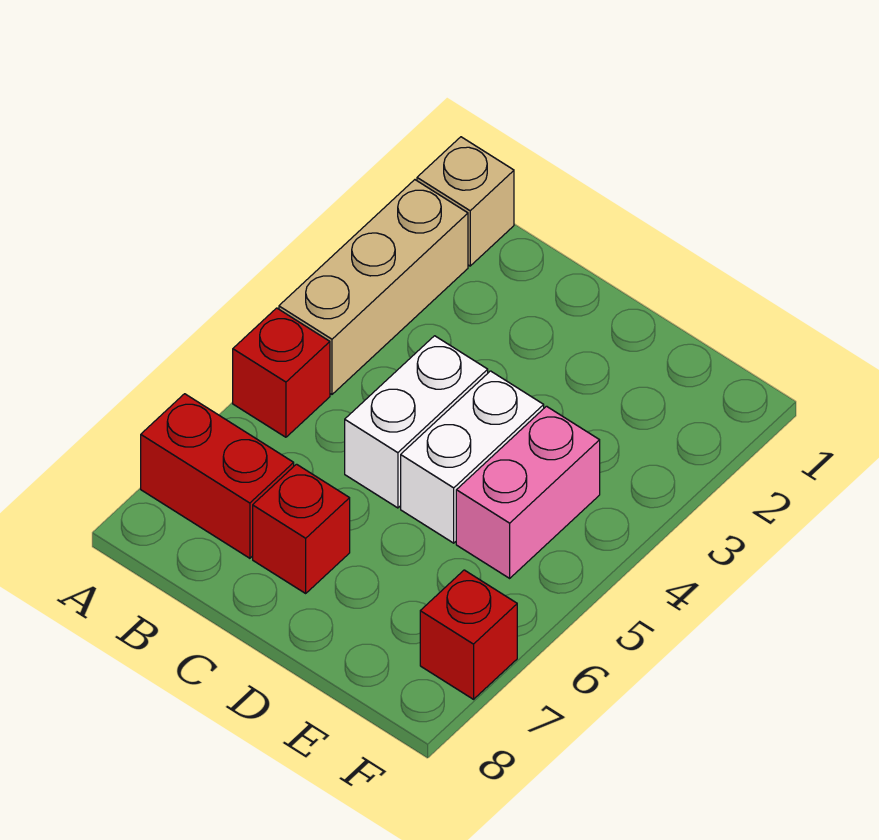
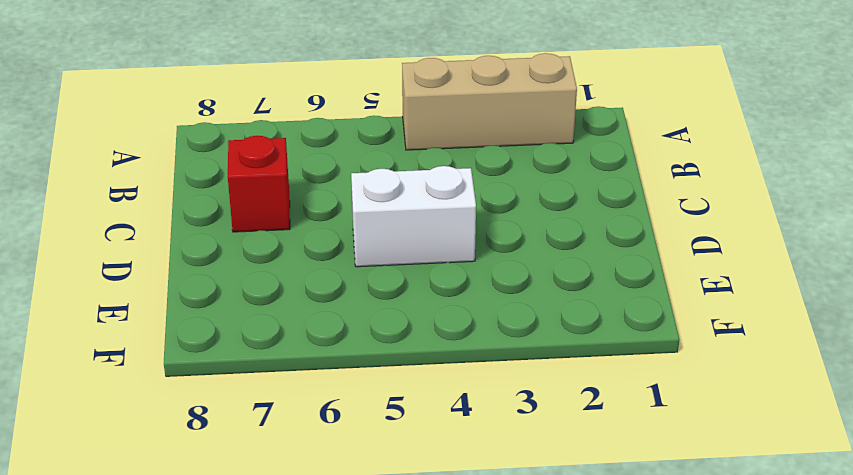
none -> tan brick A1 level 1
none -> red brick A5 level 1

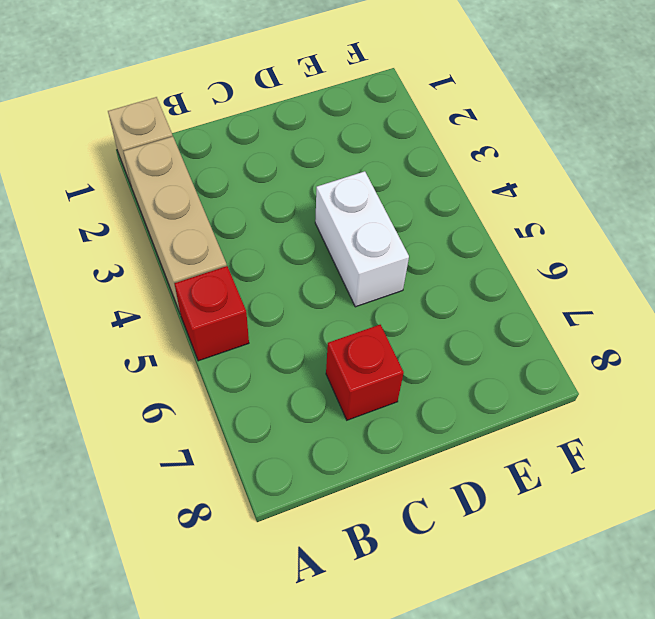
none -> red brick A7:B7 level 1
none -> white brick C4:C5 level 1

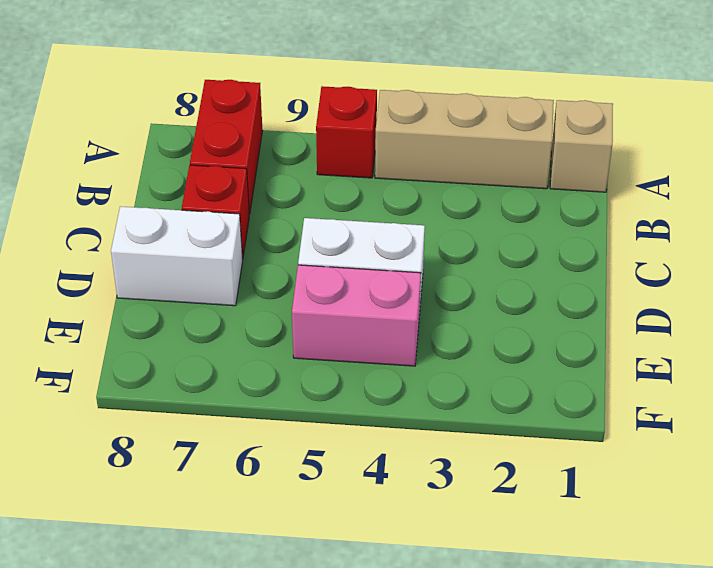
white brick D7:D8 level 1 -> white brick C4:C5 level 1
none -> red brick F7 level 1

